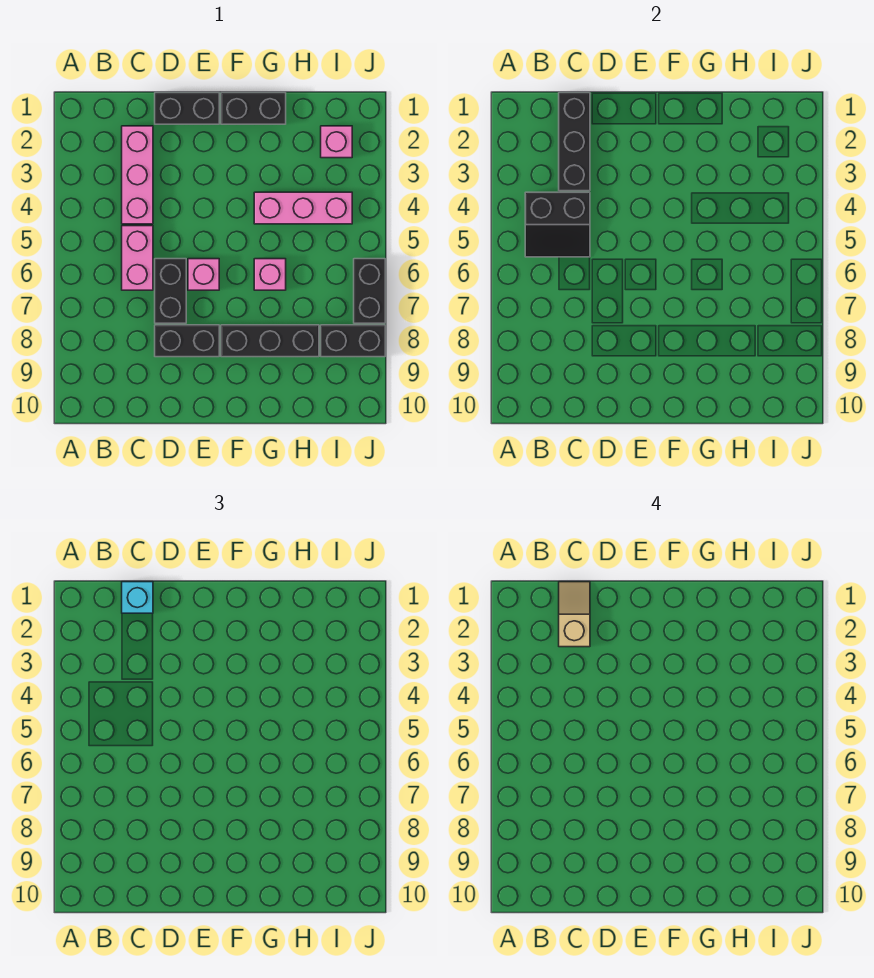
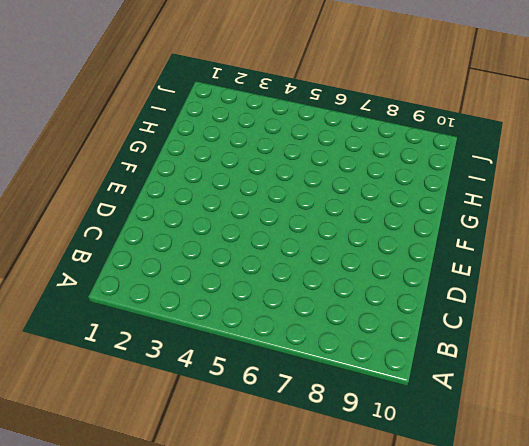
none -> pink brick C2:C4 level 1
none -> pink brick C5:C6 level 1
none -> black brick D1:E1 level 1

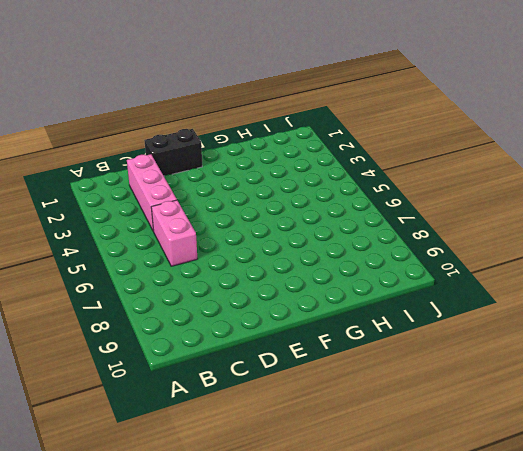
none -> black brick D6:D7 level 1
none -> black brick D8:E8 level 1
none -> pink brick E6 level 1

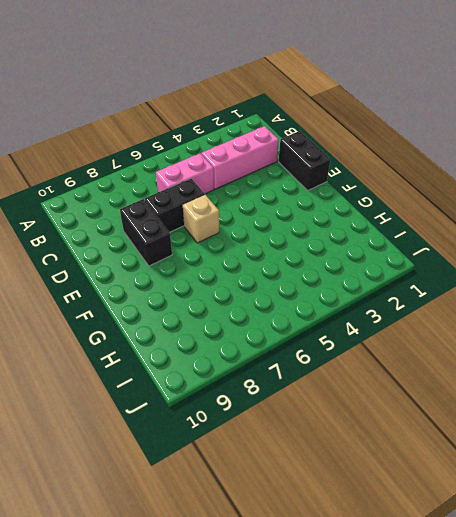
tan brick E6 level 1 -> pink brick E6 level 1
none -> black brick F1:G1 level 1
none -> black brick F8:H8 level 1
none -> pink brick G4:I4 level 1

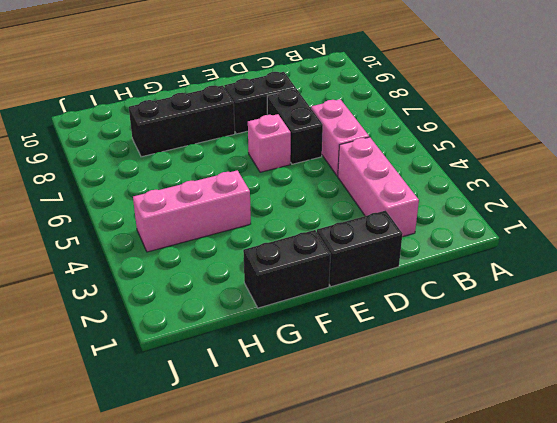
none -> pink brick G6 level 1
none -> pink brick I2 level 1
none -> black brick I8:J8 level 1

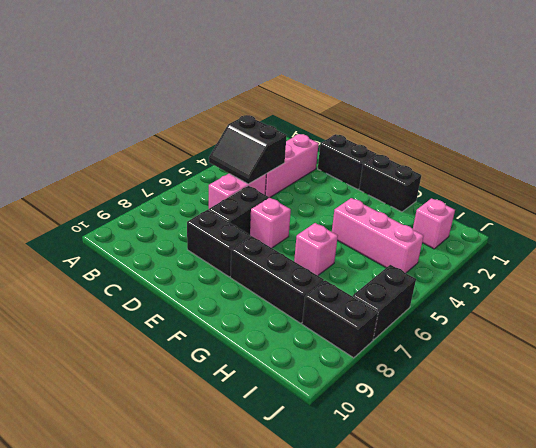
none -> black brick C1:C3 level 2
none -> cyan brick C1 level 3
none -> tan slope C1:C2 level 4 top 2

